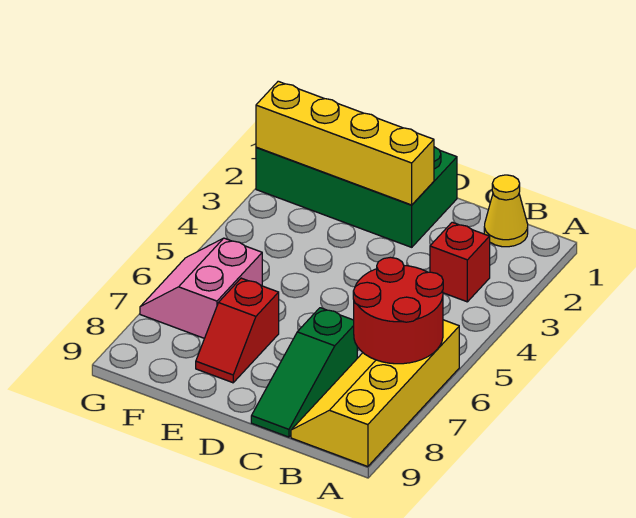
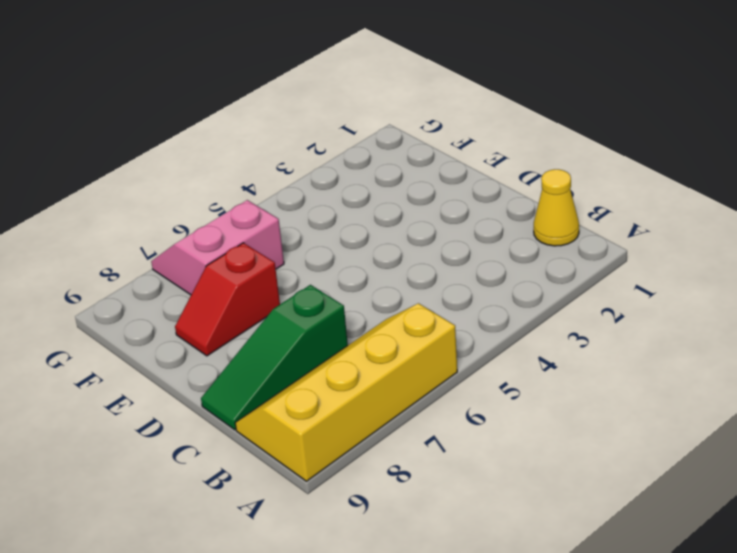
none -> red brick B3 level 1
none -> green brick D1:G2 level 1

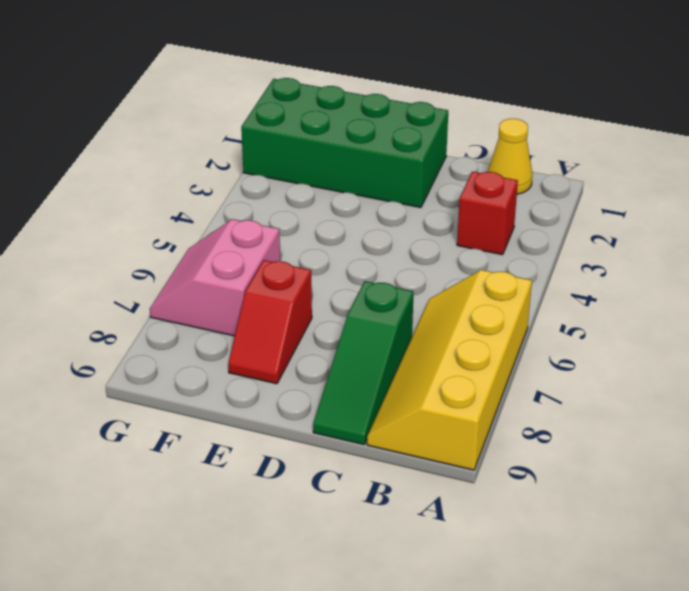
none -> red round brick A6:B7 level 2
none -> yellow brick D2:G2 level 2

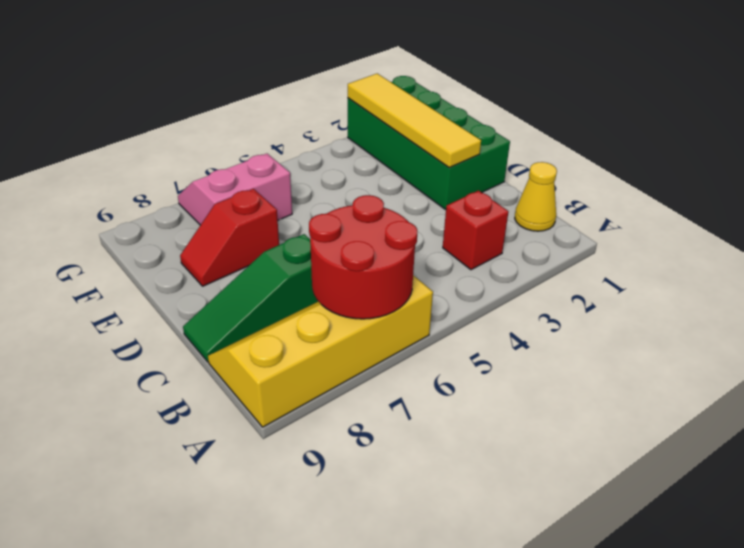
yellow tile D2:G2 level 2 -> yellow brick D2:G2 level 2

